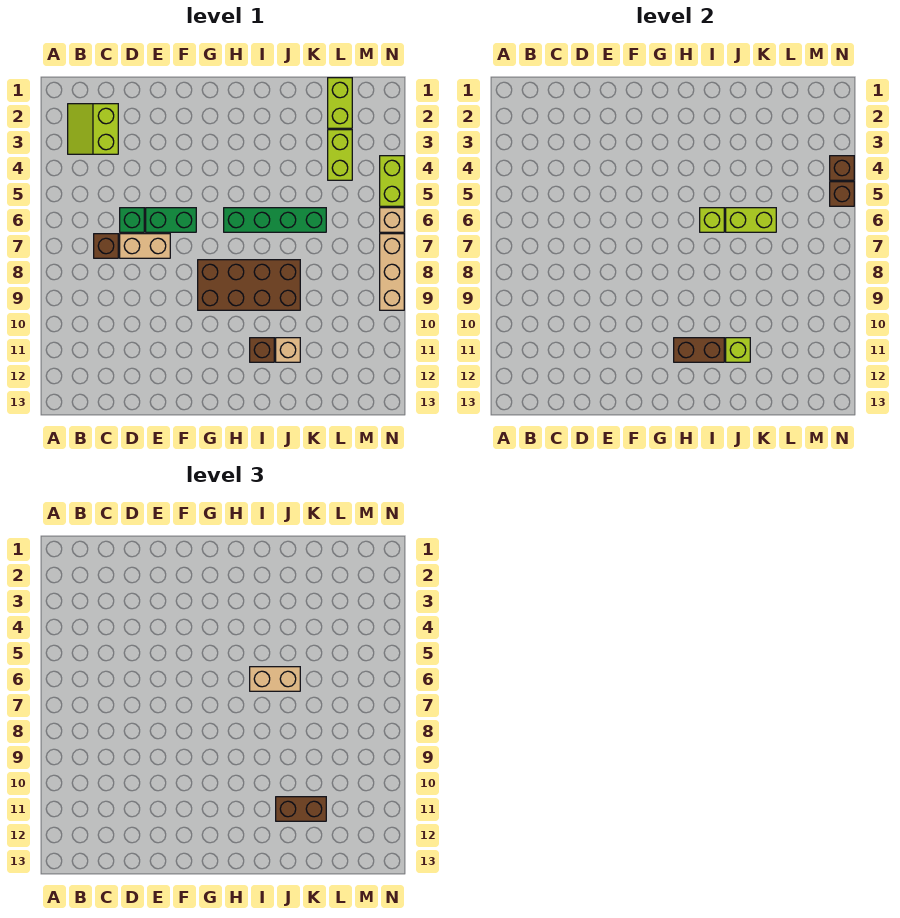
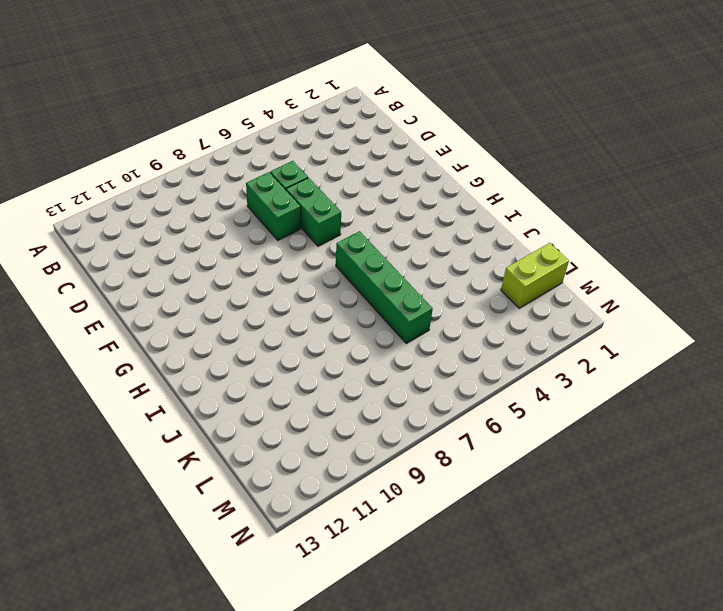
green brick D7:E7 level 1 -> tan brick D7:E7 level 1
none -> lime slope B2:C3 level 1 top C
none -> brown brick C7 level 1
none -> brown brick G8:J9 level 1

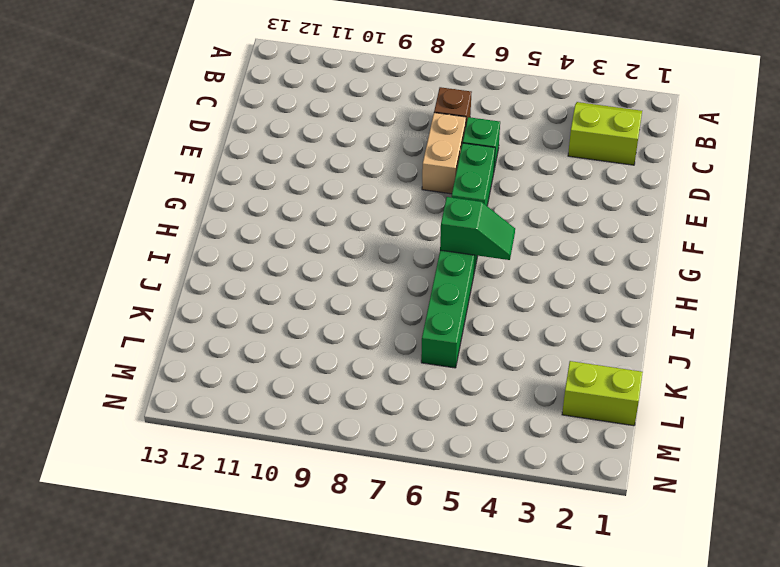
green slope H5:H6 level 2 top 6 -> none
none -> brown brick G8:J9 level 1
none -> brown brick I11 level 1
none -> tan brick J11 level 1

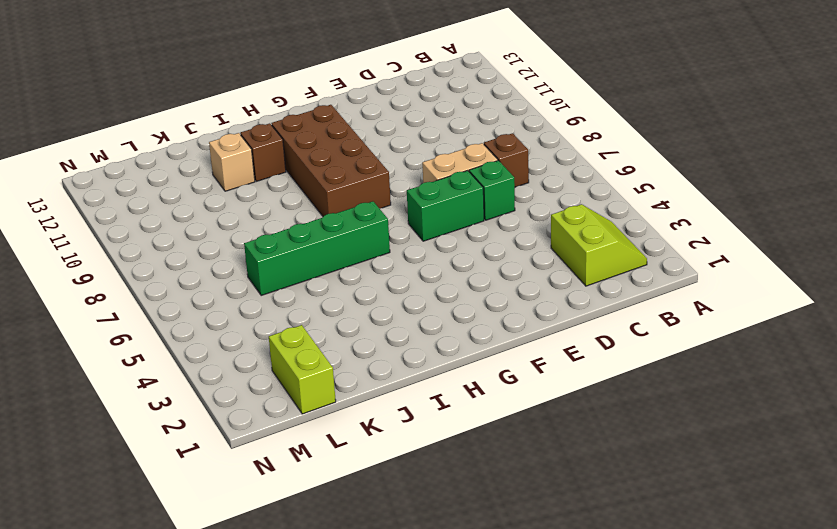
brown brick G8:H11 level 1 -> brown brick G8:J9 level 1
none -> lime brick L3:L4 level 1
none -> lime brick N4:N5 level 1
none -> tan brick N6 level 1

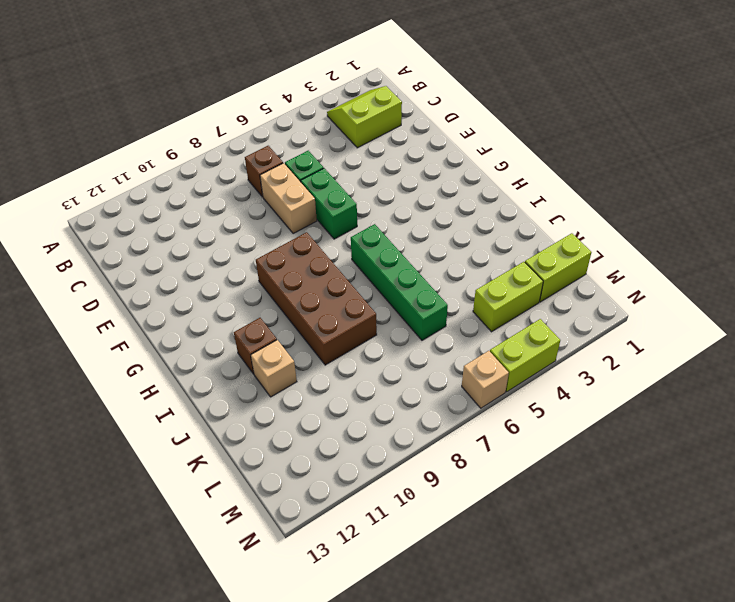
none -> tan brick N7:N9 level 1
none -> brown brick H11:I11 level 2
none -> lime brick I6 level 2

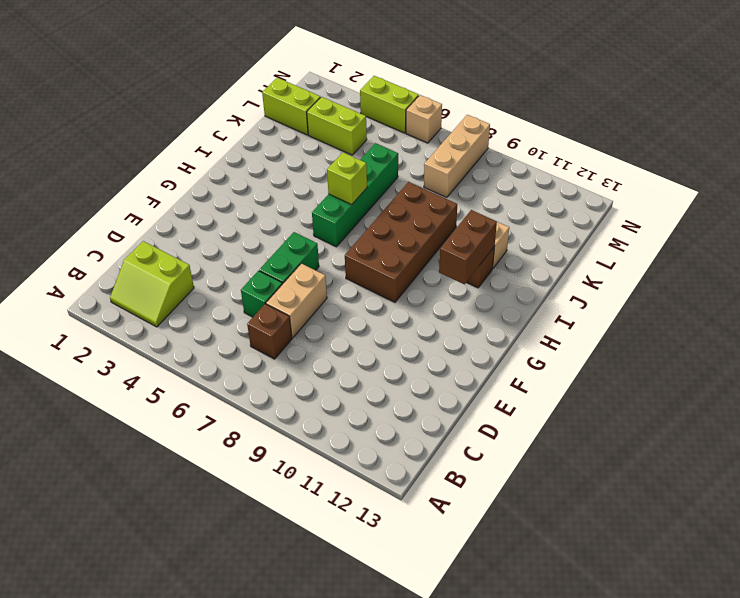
tan brick L8:N8 level 1 -> tan brick N7:N9 level 1
none -> lime brick J6:K6 level 2
none -> lime brick J11 level 2
none -> brown brick N4 level 2

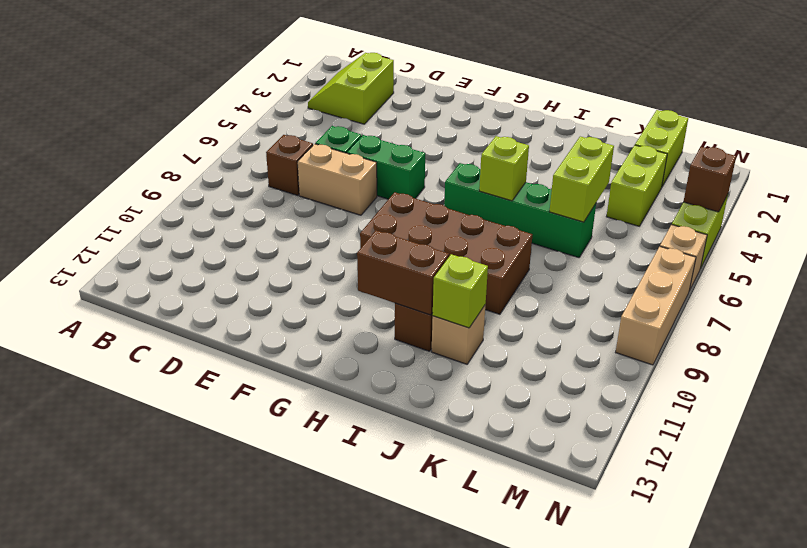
lime brick K5:K6 level 2 -> lime brick J6:K6 level 2
none -> brown brick N5 level 2
none -> tan brick I6:J6 level 3
none -> brown brick J11:K11 level 3

